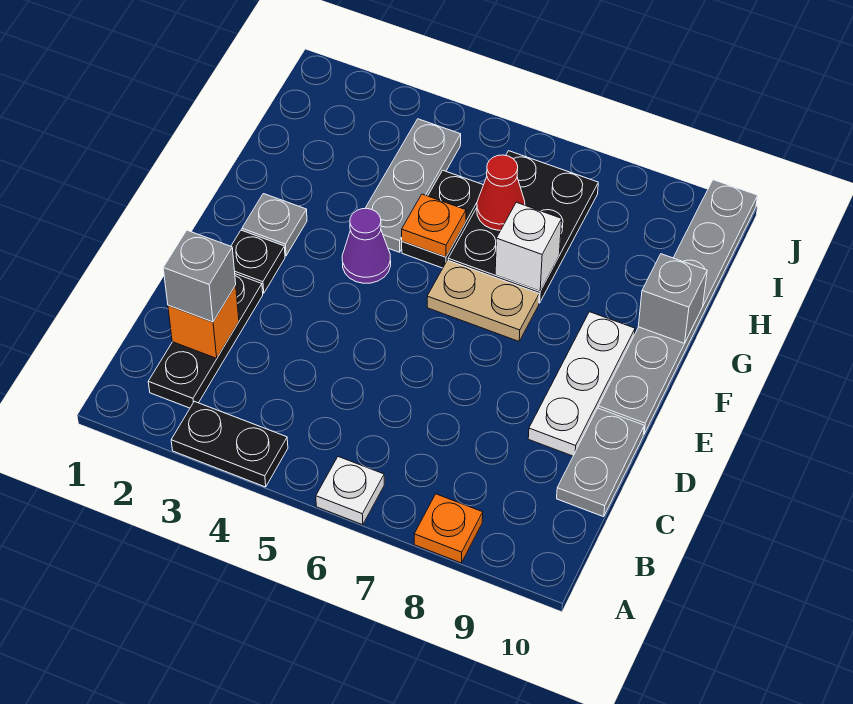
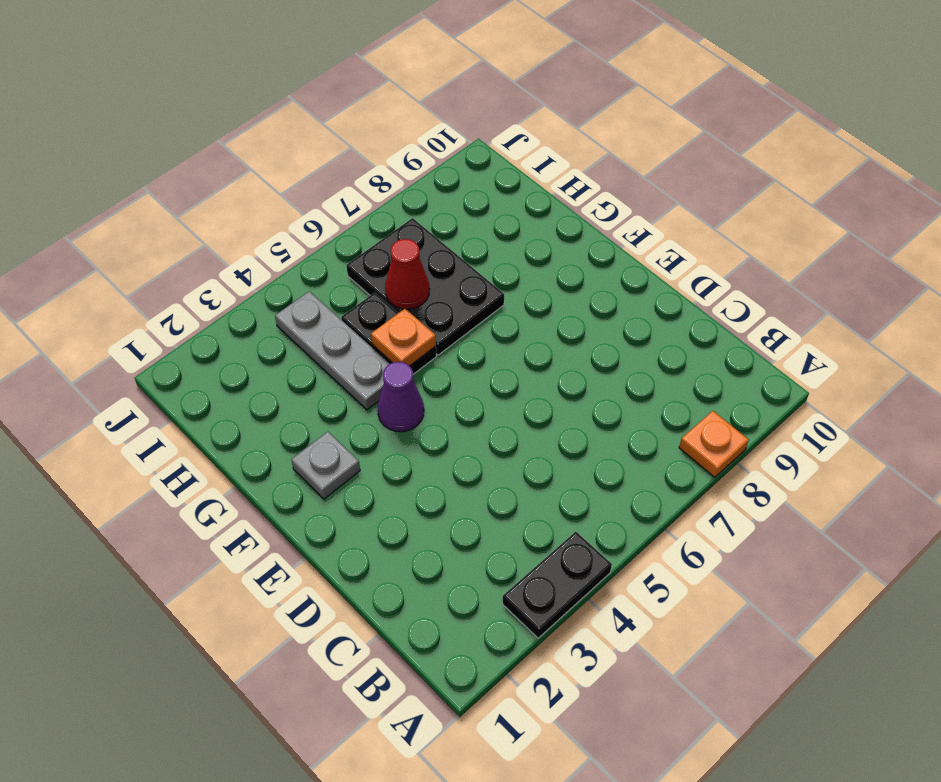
none -> white plate A6 level 1
none -> black plate B2:D2 level 1
none -> grey plate C10:D10 level 1

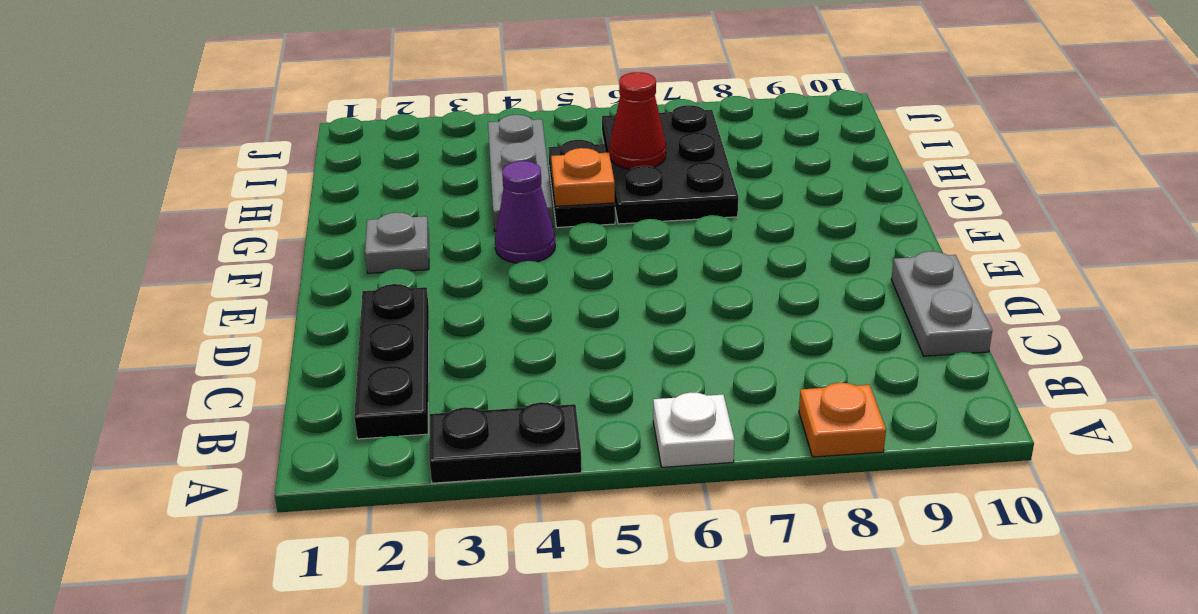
none -> white plate D9:F9 level 1
none -> black plate E2 level 1
none -> grey plate E10:J10 level 1

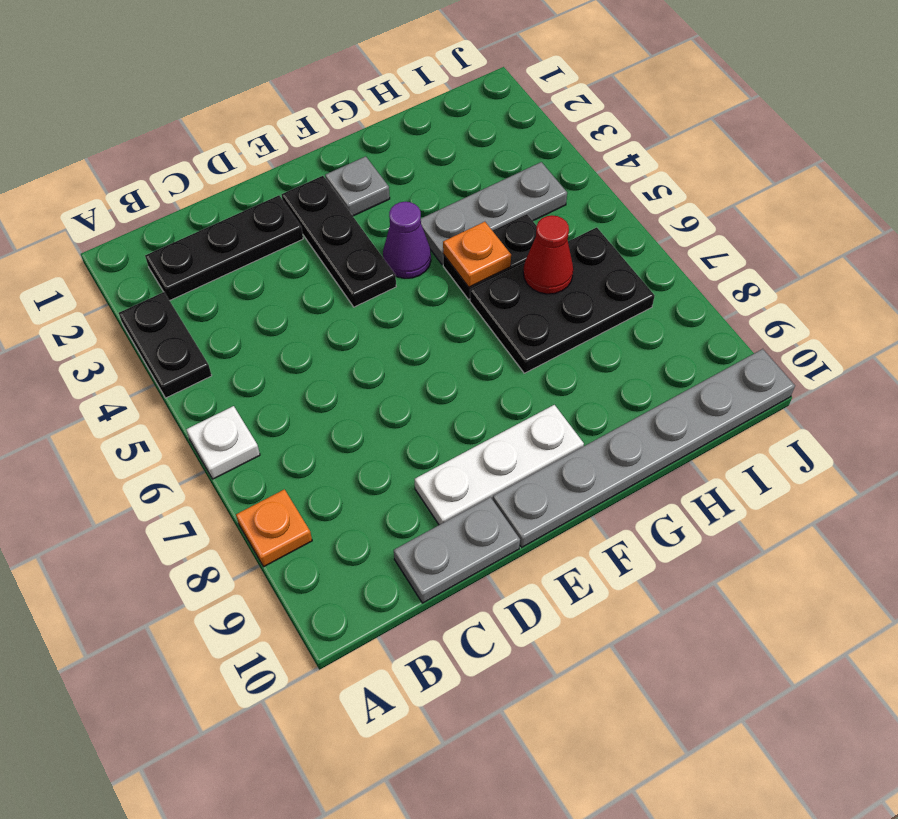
black plate E2:E4 level 1 -> black plate E2 level 1
none -> tan plate F6:F7 level 1
none -> orange brick C2 level 2
none -> white brick G7 level 2

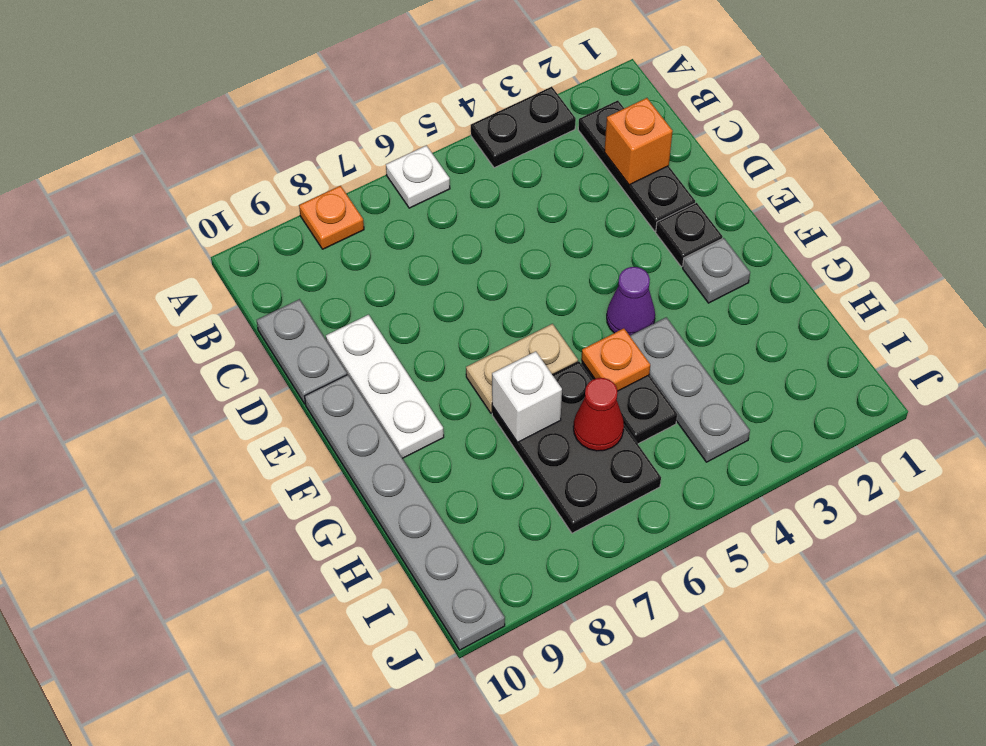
none -> grey brick G10 level 2
none -> grey brick C2 level 3

